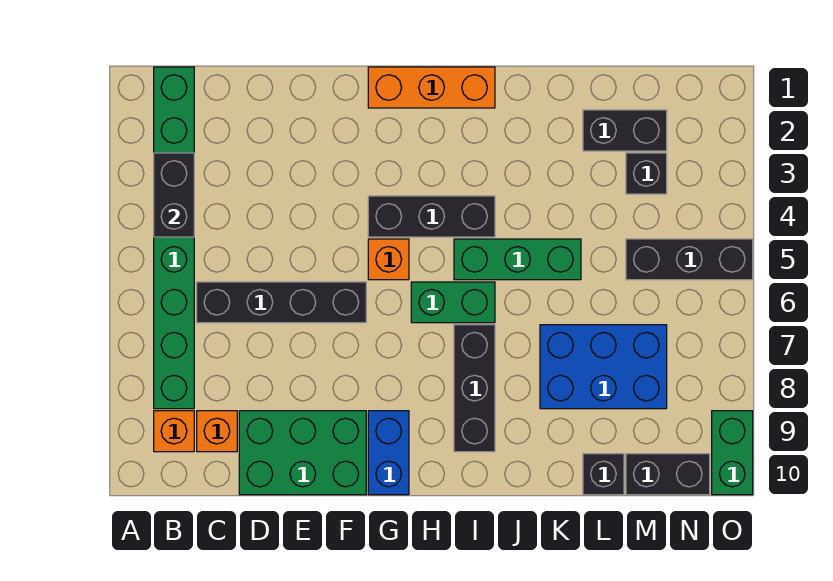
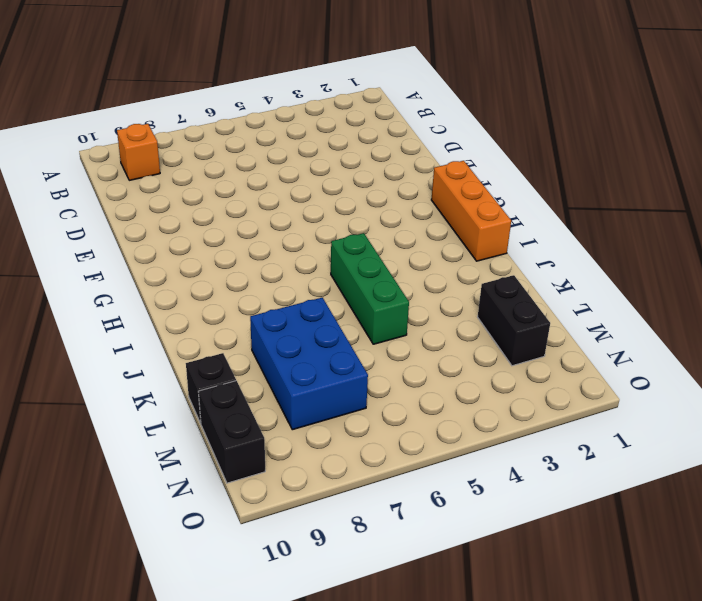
none -> green brick B1:B8 level 1
none -> black brick C6:F6 level 1
none -> orange brick C9 level 1

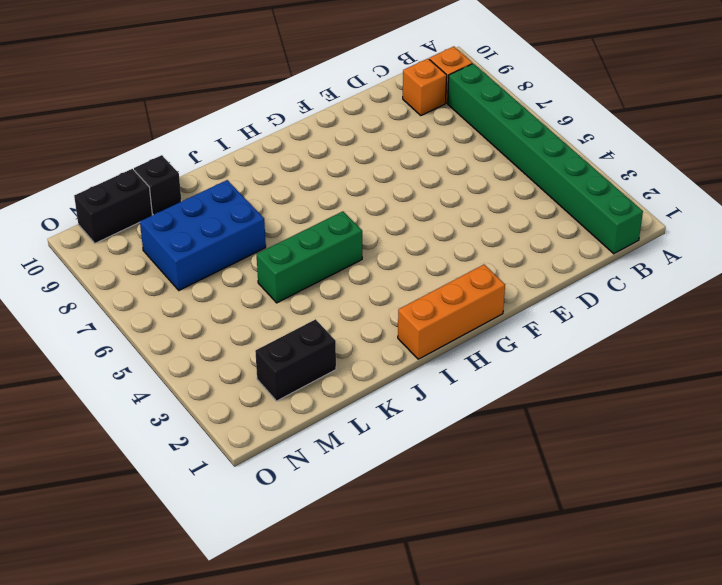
none -> black brick C6:F6 level 1
none -> green brick D9:F10 level 1
none -> black brick G4:I4 level 1

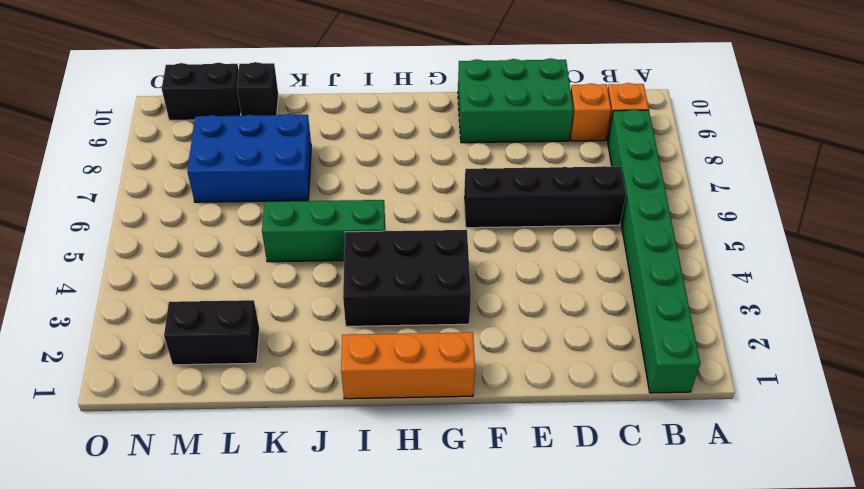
black brick G3:I4 level 1 -> black brick G4:I4 level 1
none -> orange brick G5 level 1
none -> blue brick G9:G10 level 1
none -> green brick H6:I6 level 1

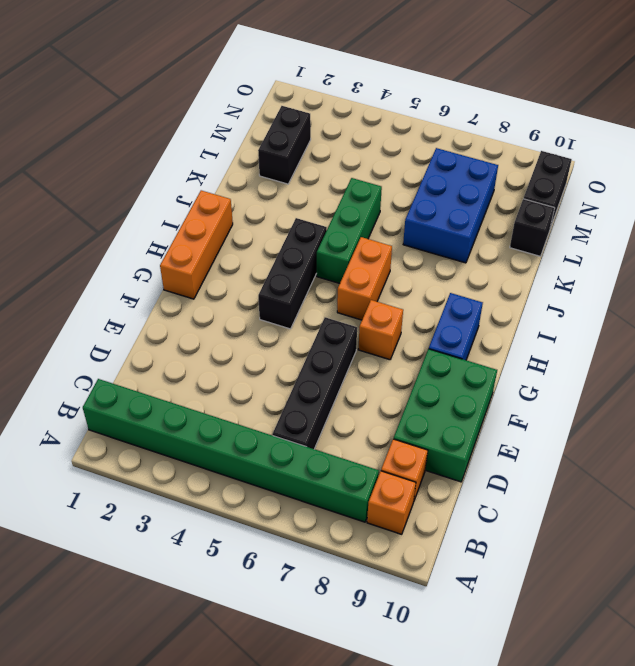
orange brick G7 level 1 -> orange brick G5 level 1
blue brick G9:H9 level 1 -> blue brick G9:G10 level 1
orange brick H6:I6 level 1 -> green brick H6:I6 level 1
none -> black brick I7:I9 level 1
none -> black brick M3 level 1
none -> black brick M5:O5 level 1

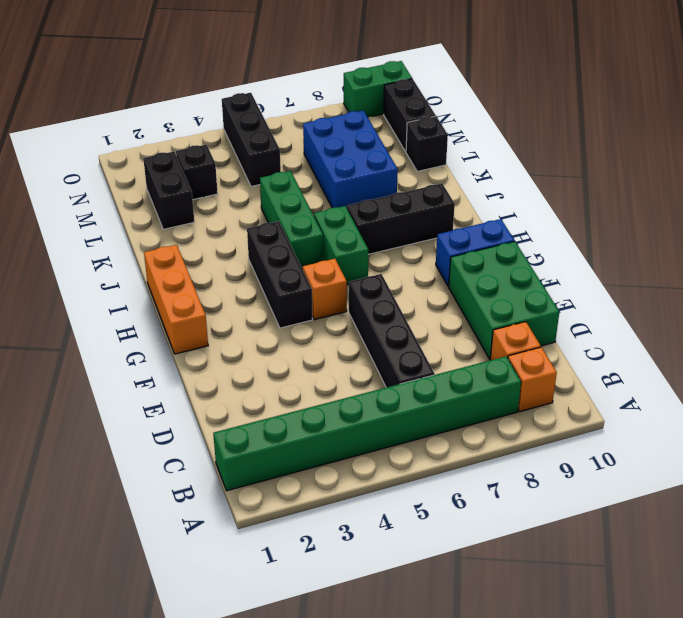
none -> black brick B3:B4 level 2

